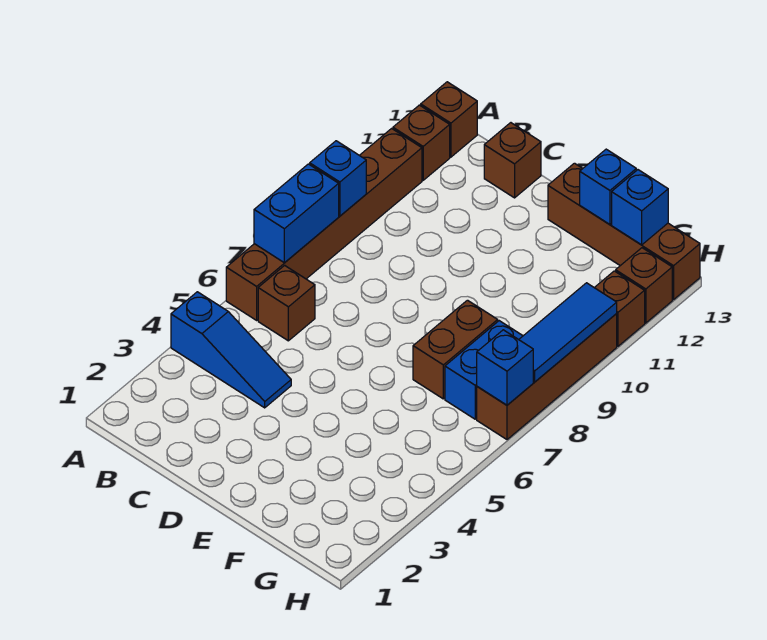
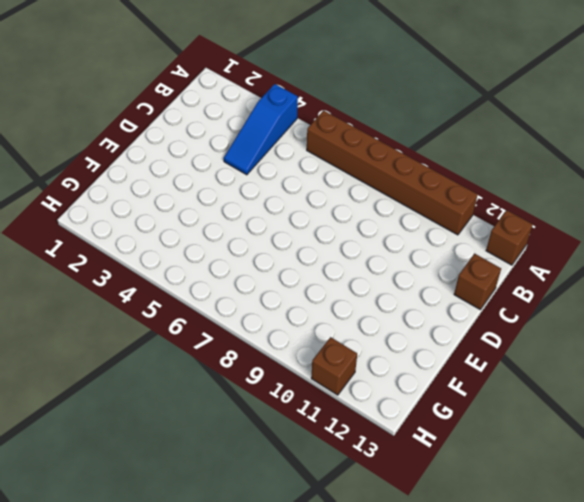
none -> brown brick A12 level 1
none -> brown brick B6 level 1
none -> brown brick E13:H13 level 1

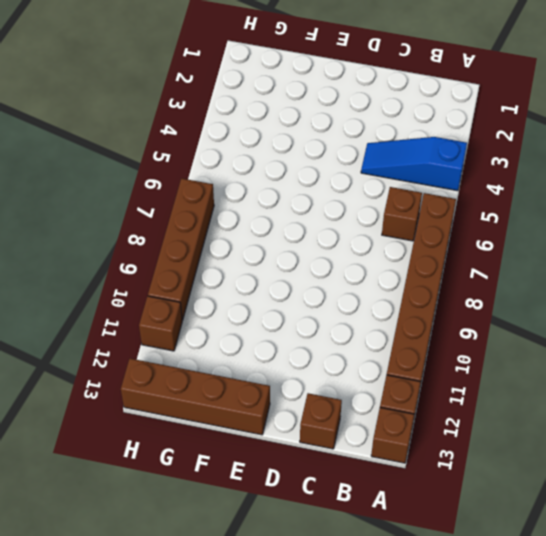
none -> brown brick F7:F8 level 1
none -> blue brick G7:G8 level 1
none -> brown brick H12 level 1

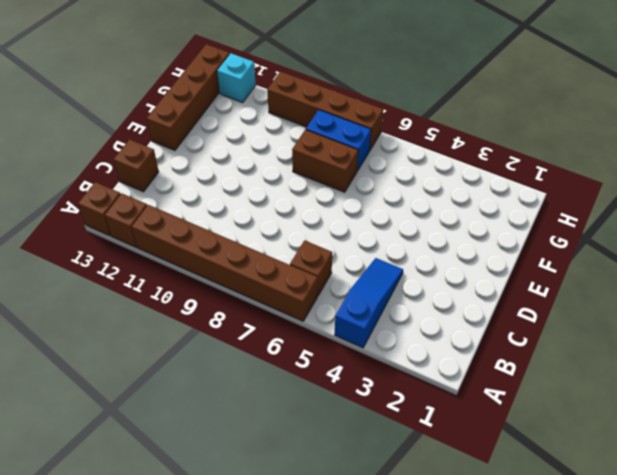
cyan brick H12 level 1 -> brown brick H12 level 1
none -> brown brick H11 level 1
none -> blue brick A7:A8 level 2
none -> blue brick A9 level 2

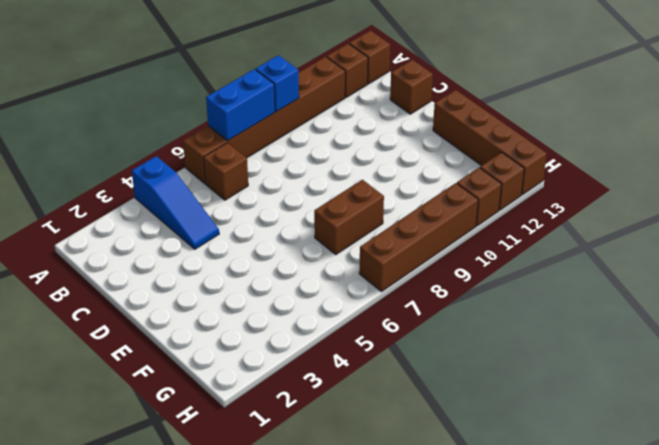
none -> blue brick G7:G8 level 1
none -> blue brick F13 level 2
none -> blue brick G13 level 2

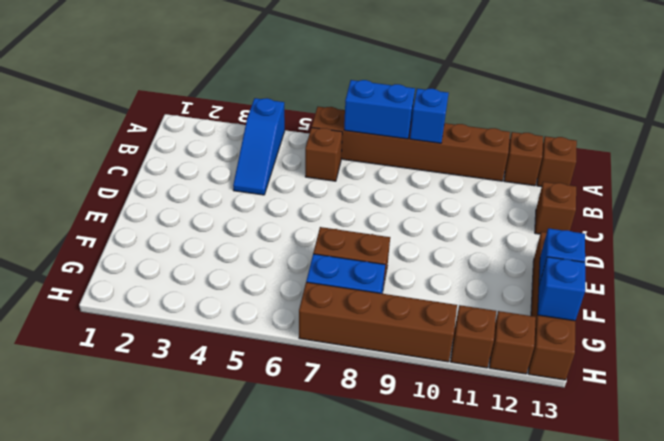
none -> blue brick H7 level 2
none -> blue tile H8:H10 level 2

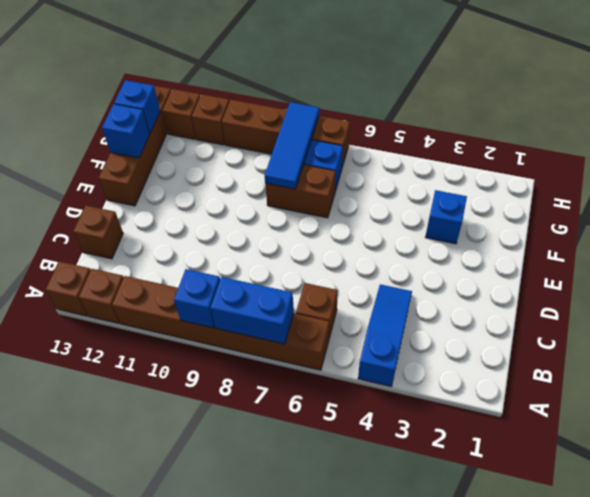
blue brick F3 level 1 -> blue brick H7 level 2
blue tile F8:H8 level 2 -> blue tile H8:H10 level 2

